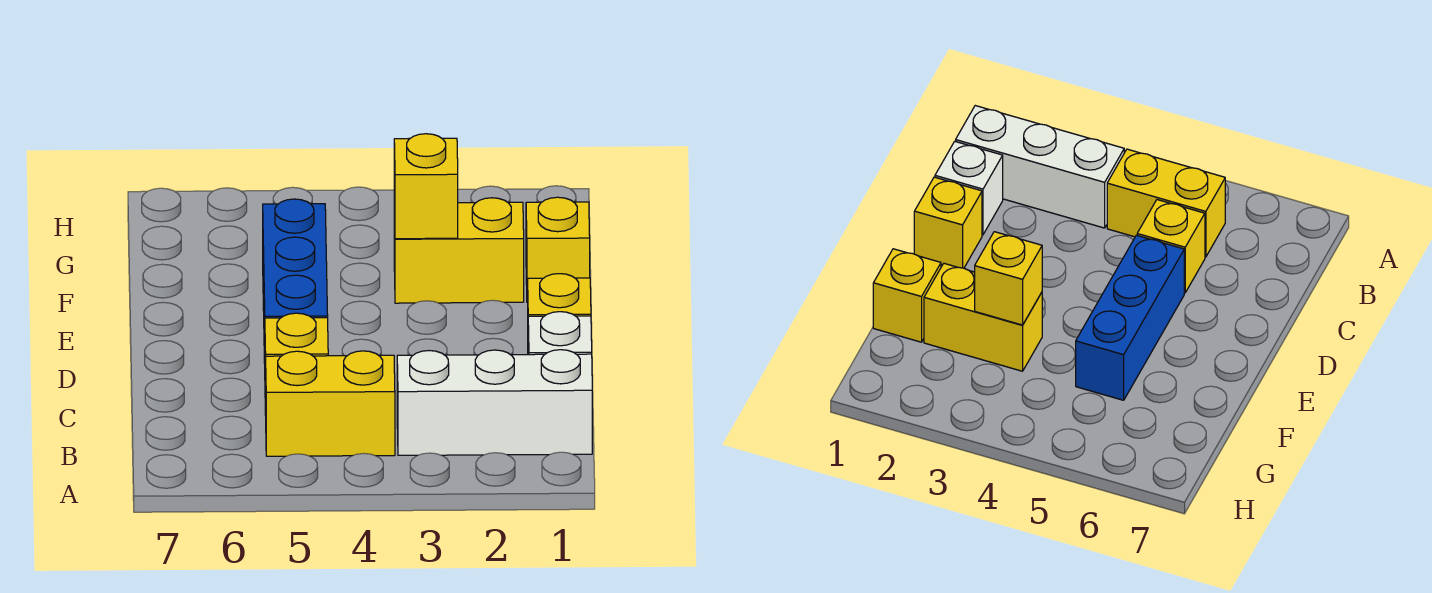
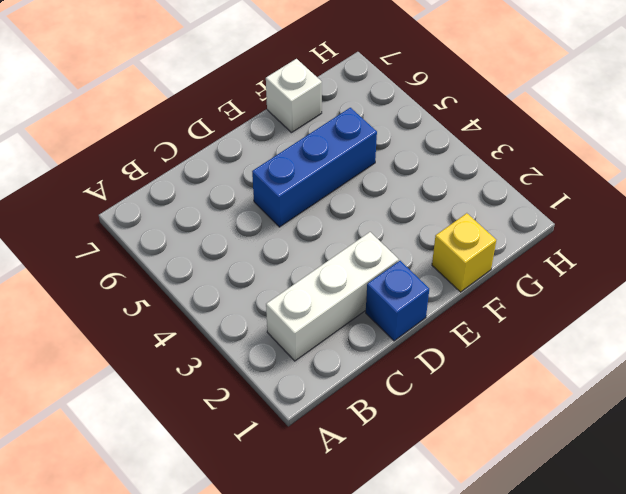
white brick B2:D2 level 1 -> white brick B1:B3 level 1
blue brick D1 level 1 -> yellow brick D1 level 1
white brick F7 level 1 -> white brick C1 level 1
none -> yellow brick B4:B5 level 1
none -> yellow brick C5 level 1

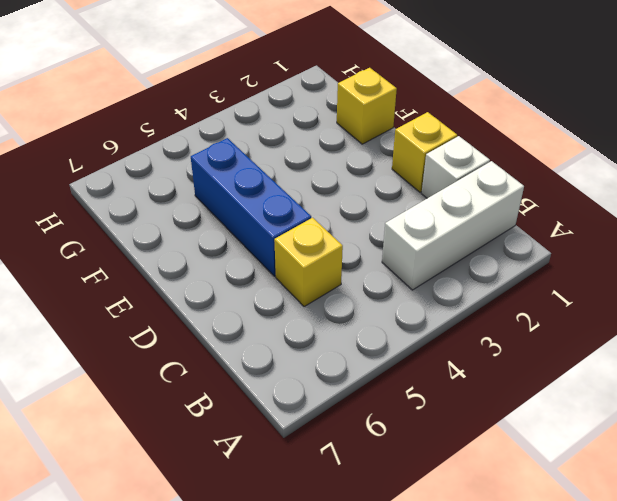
none -> yellow brick B4:B5 level 1
none -> yellow brick F2:F3 level 1

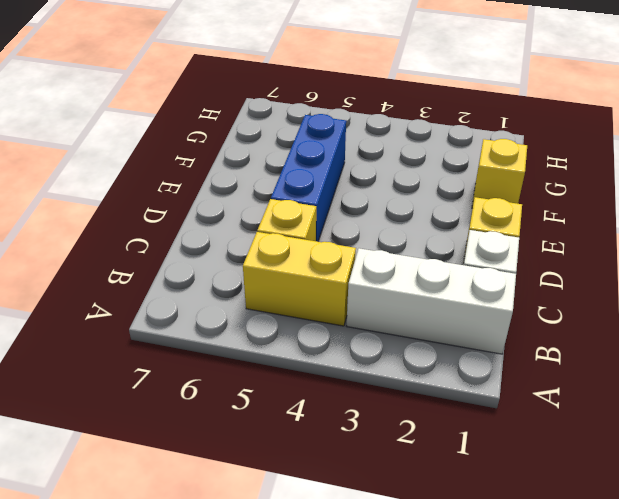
none -> yellow brick F2:F3 level 1
none -> yellow brick F3 level 2

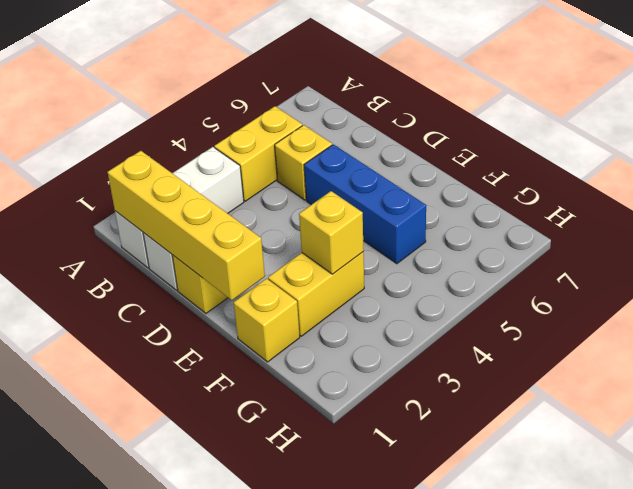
yellow brick B1:E1 level 2 -> none

